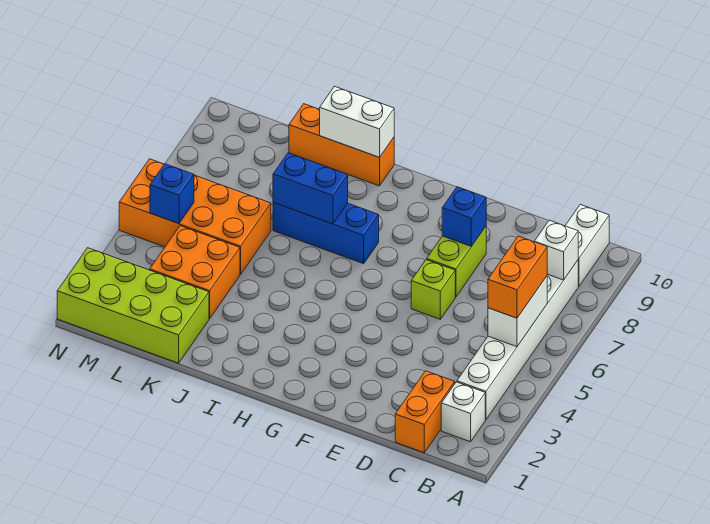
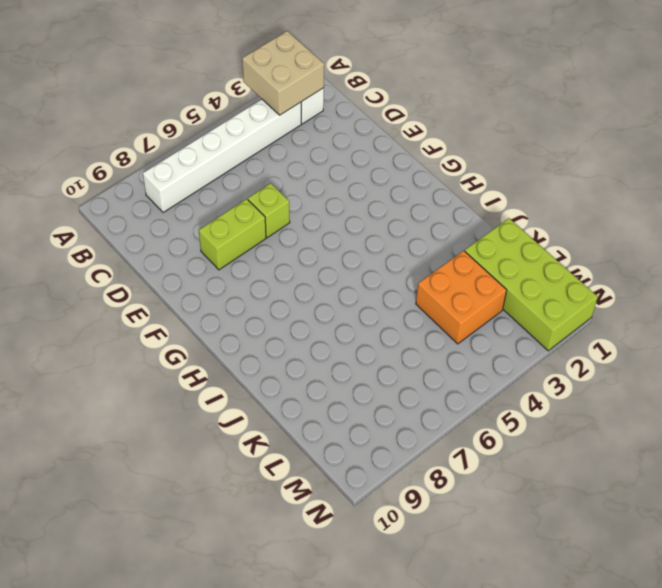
tan brick A2:B3 level 2 -> none
none -> white brick B9:B10 level 1
none -> orange brick C1:C2 level 1
none -> blue brick H7:J7 level 1

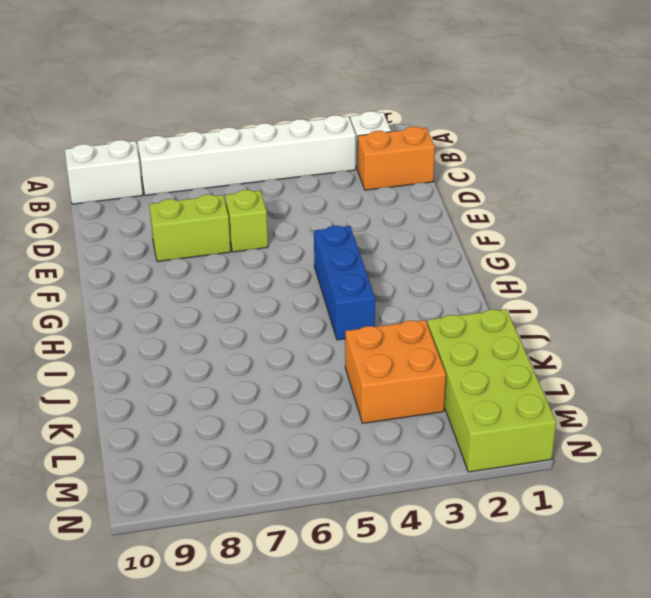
blue brick G4:I4 level 1 -> blue brick H7:J7 level 1
none -> orange brick I10:K10 level 1
none -> orange brick K5:N6 level 1
none -> white brick B5:B6 level 2

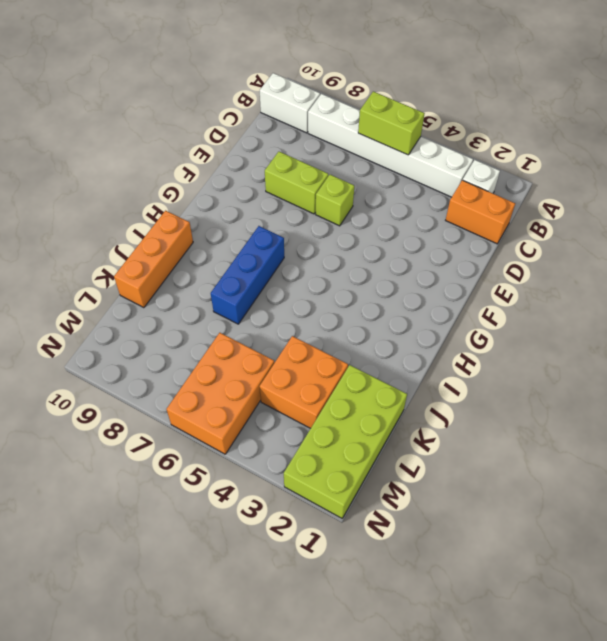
lime brick B5:B6 level 2 -> white brick B5:B6 level 2
orange brick L5:N6 level 1 -> orange brick K5:N6 level 1
none -> white brick B8 level 2
none -> blue brick E8 level 2
none -> blue brick I7:J7 level 2

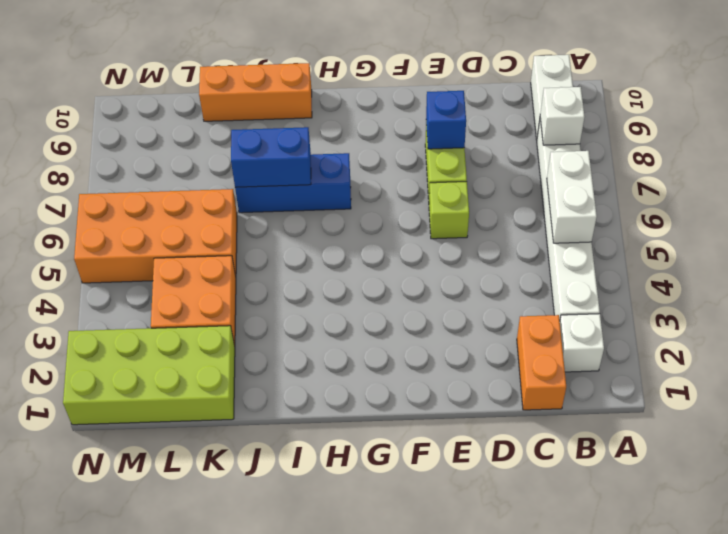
none -> white brick I10:J10 level 2
none -> blue brick M5 level 2
none -> orange brick B5:B6 level 3

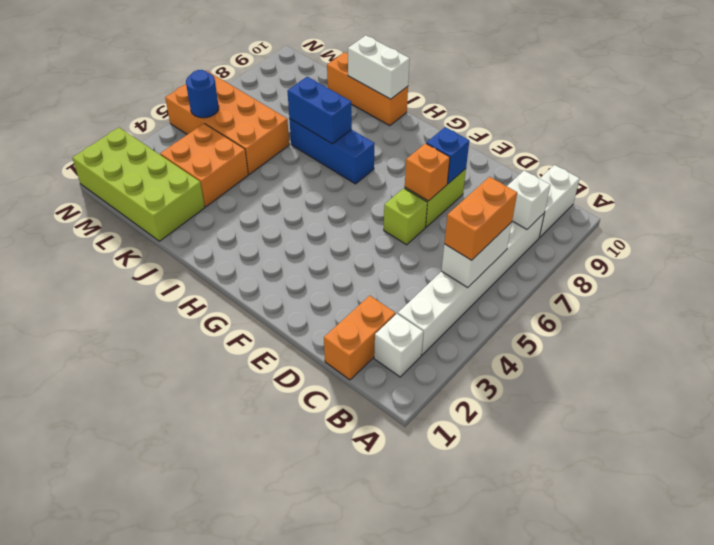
orange brick E7 level 2 -> none
blue round brick M5 level 2 -> blue brick M5 level 2

